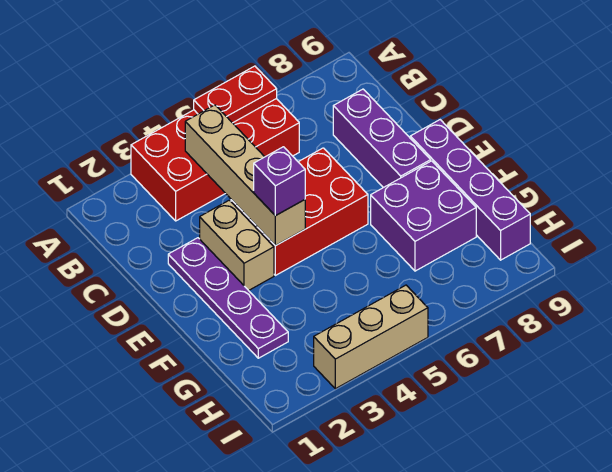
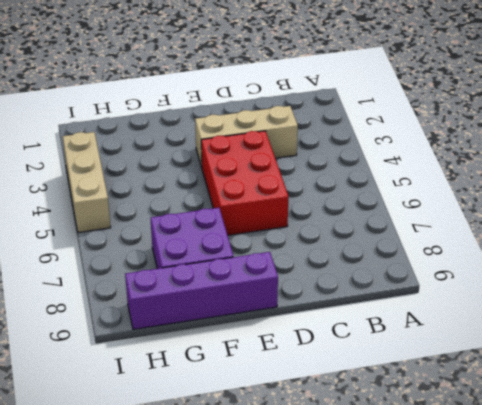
tan brick C3:E3 level 1 -> tan brick D3:E3 level 1
none -> red brick A3:B6 level 1
none -> purple brick C8:E8 level 1

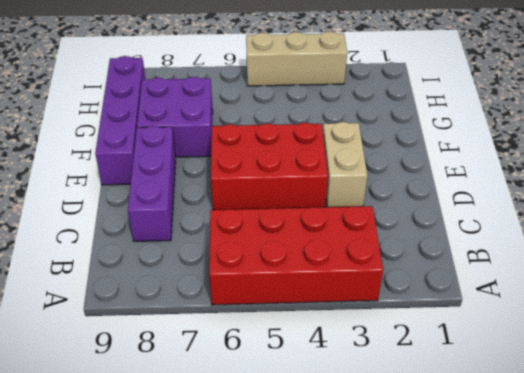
none -> purple plate D2:G2 level 1
none -> red plate A5:A6 level 2

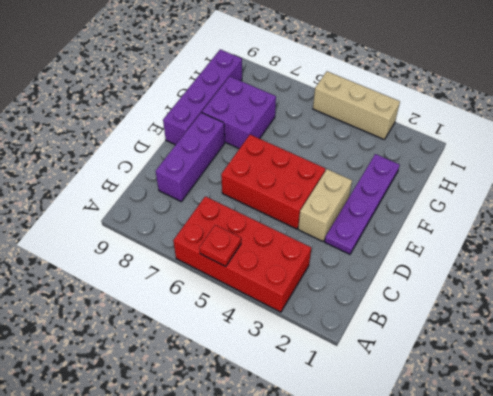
red plate A5 level 2 -> red plate A5:A6 level 2
none -> tan brick B4:E4 level 2
none -> purple brick E4 level 3

